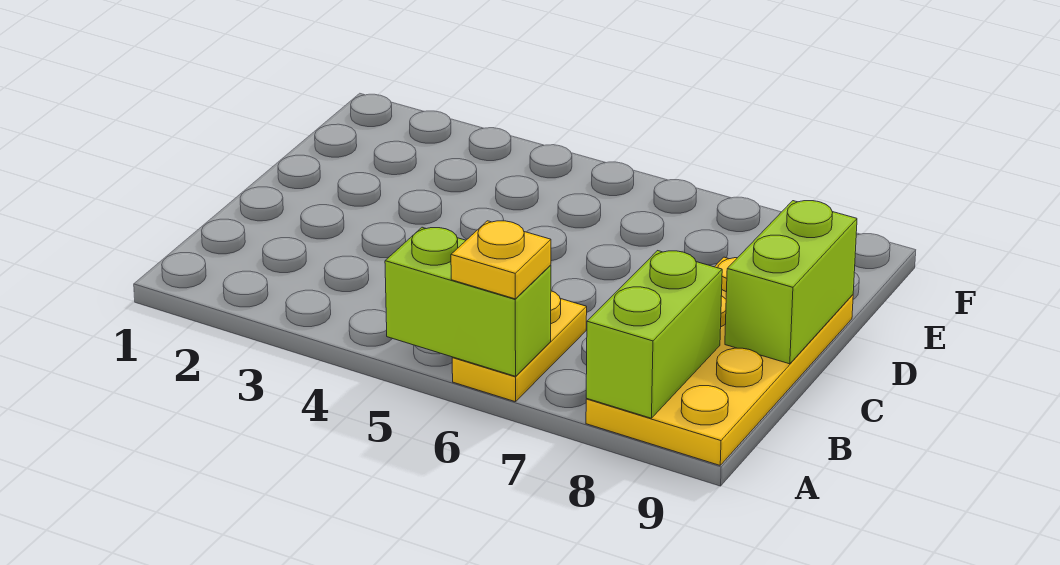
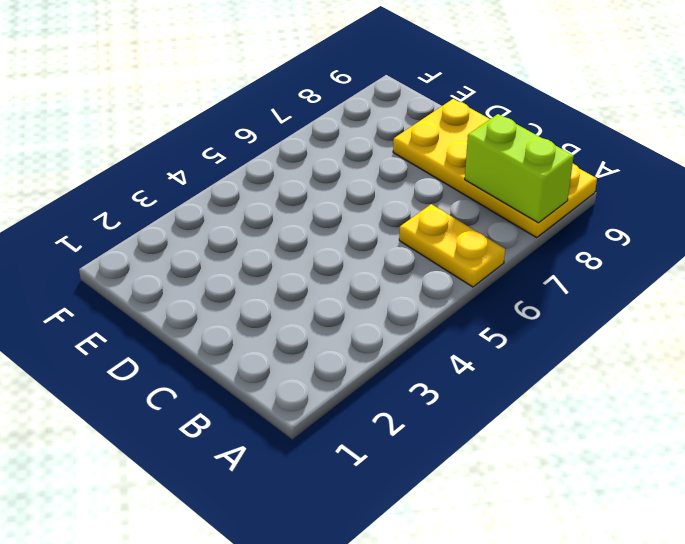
none -> lime brick A5:A6 level 2
none -> lime brick C9:D9 level 2

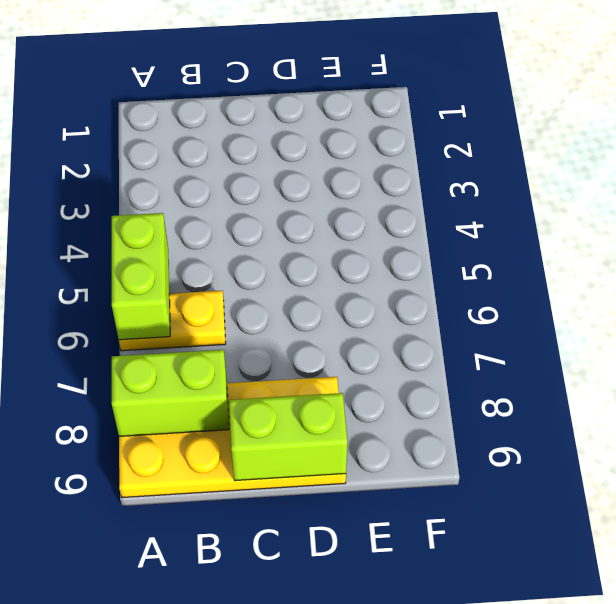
none -> yellow plate A6 level 3

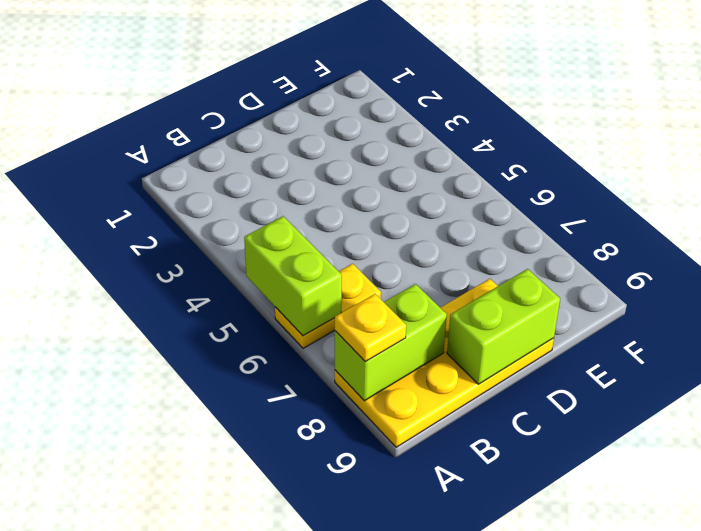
yellow plate A8 level 3 -> yellow plate A6 level 3

